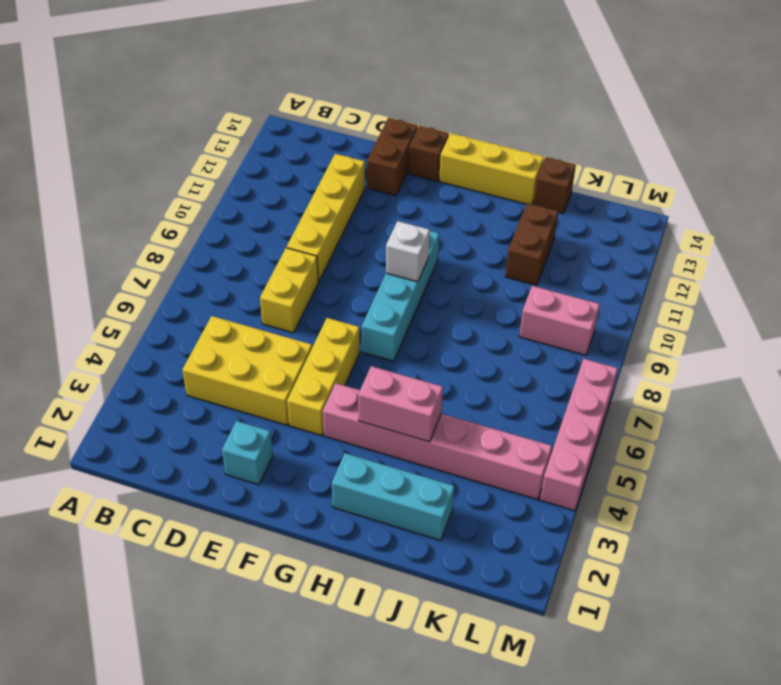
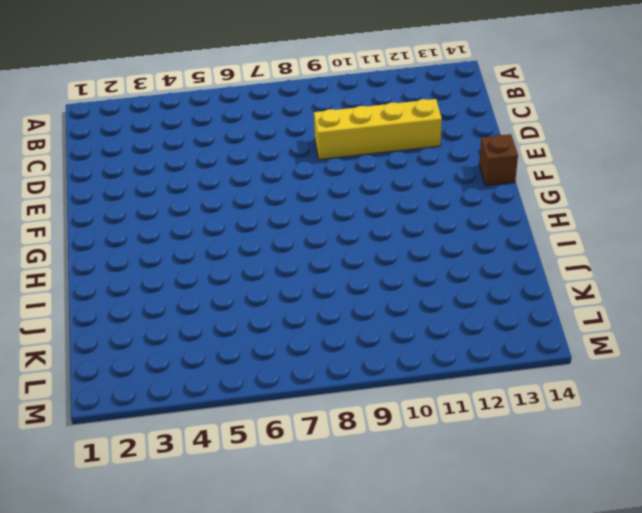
none -> yellow brick C4:E5 level 1
none -> yellow brick D7:D8 level 1
none -> cyan brick E2 level 1

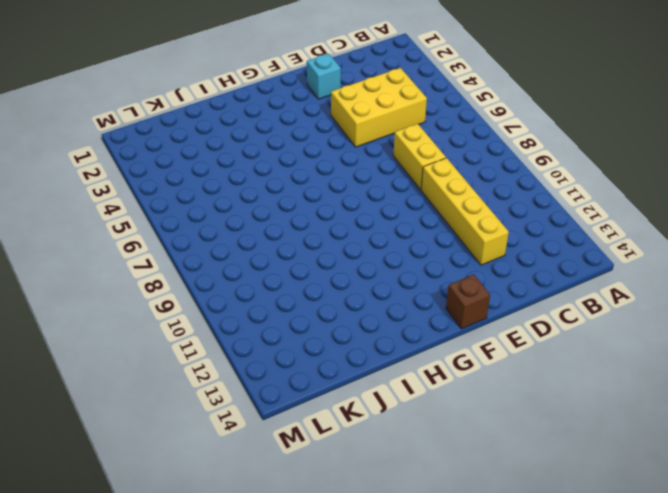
none -> brown brick E13:E14 level 1
none -> yellow brick F4:F6 level 1
none -> pink brick G4:L4 level 1

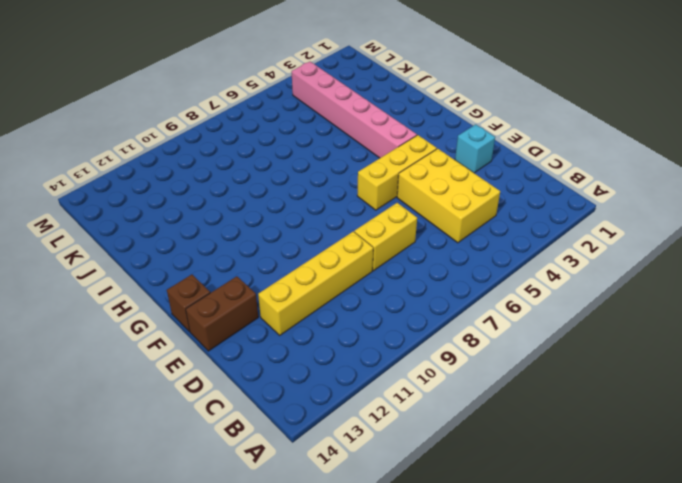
none -> cyan brick G7:G10 level 1
none -> yellow brick G14:I14 level 1
none -> cyan brick H2:J2 level 1

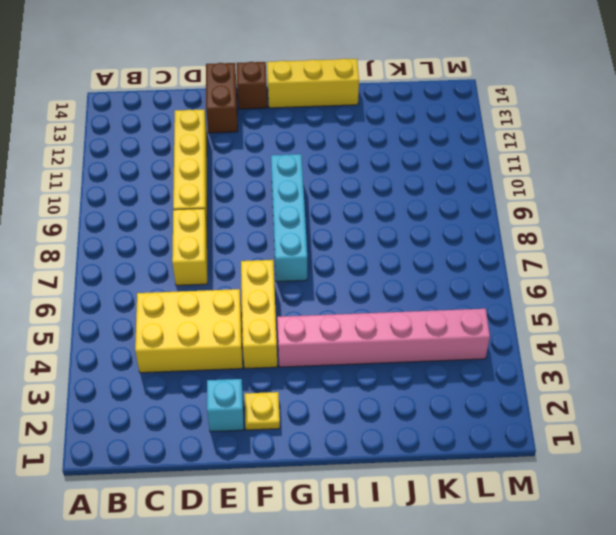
yellow plate F2 level 1 -> none
none -> cyan brick H2:J2 level 1
none -> brown brick J11:J12 level 1
none -> brown brick J14 level 1

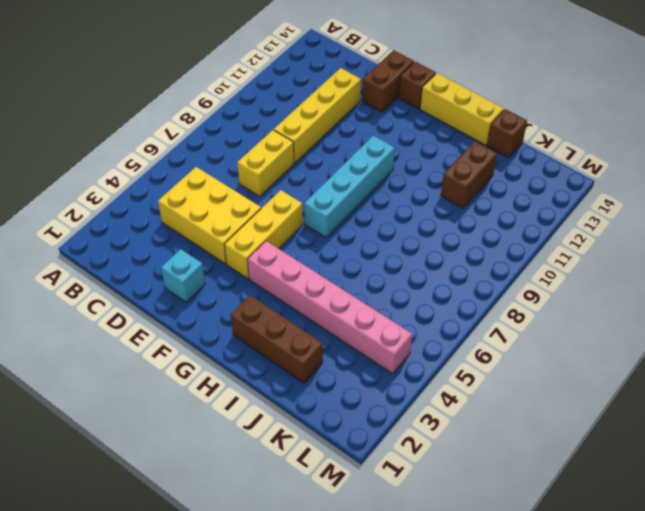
brown brick H2:J2 level 1 -> cyan brick H2:J2 level 1
none -> pink brick K9:L9 level 1
none -> pink brick M4:M7 level 1
none -> white brick G9 level 2

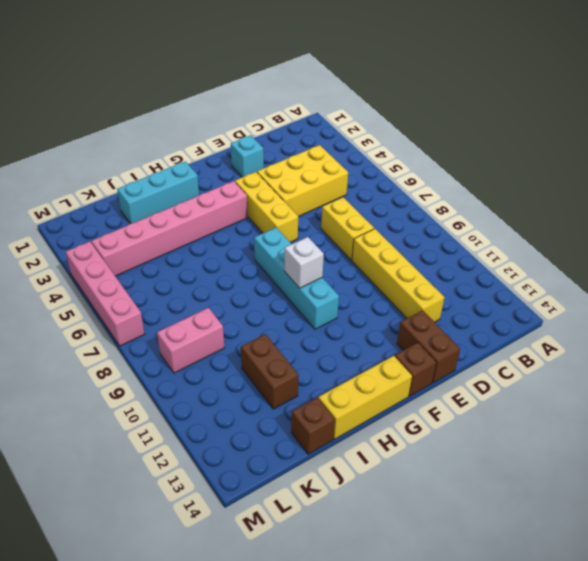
none -> pink brick H4:I4 level 2

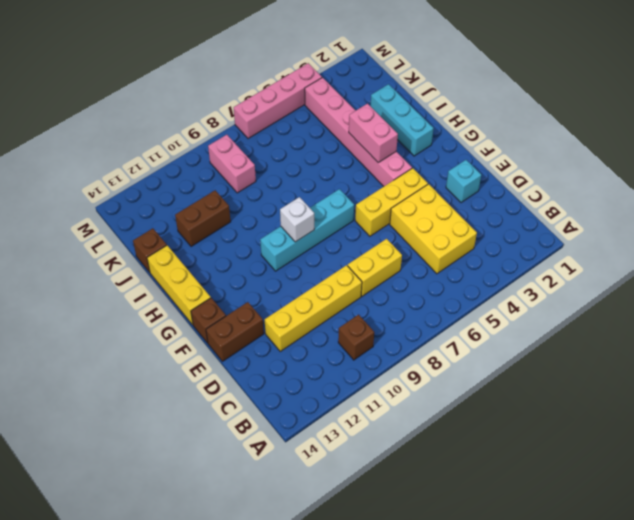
brown brick B10 level 1 -> none

